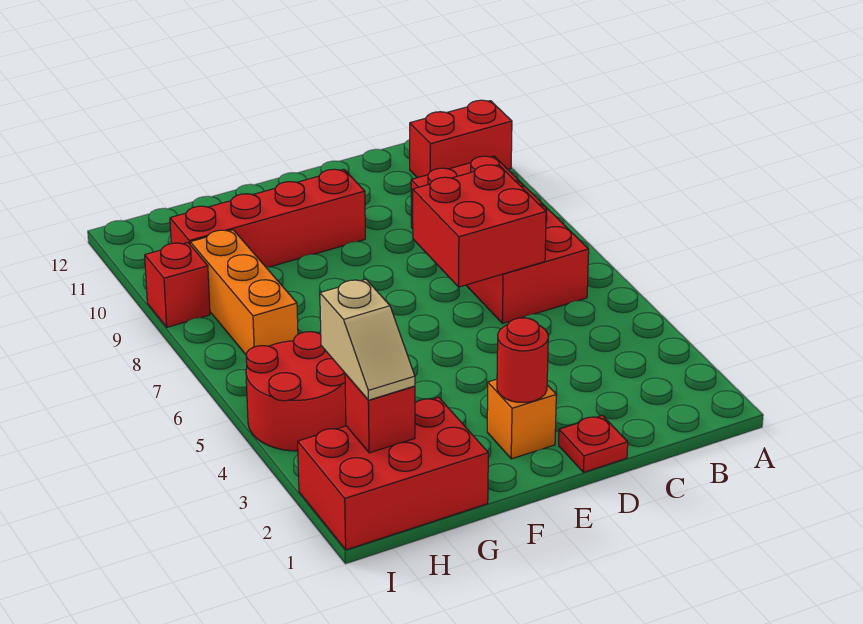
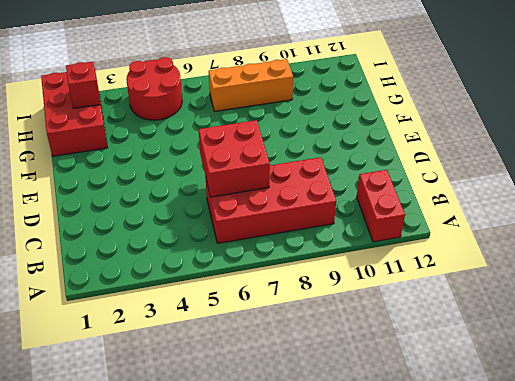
none -> red plate D1 level 1
none -> orange brick E2 level 1
none -> red brick E10:H10 level 1

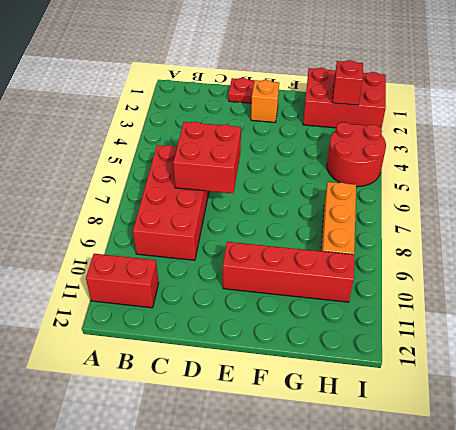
none -> red brick I9 level 1
none -> red round brick E2 level 2
none -> tan slope H2:H3 level 3 top 3

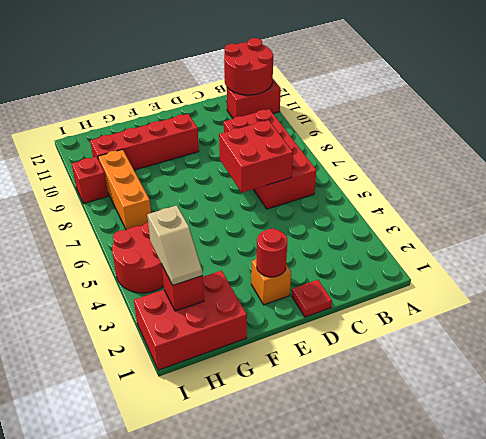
red round brick A11:B12 level 2 -> none

